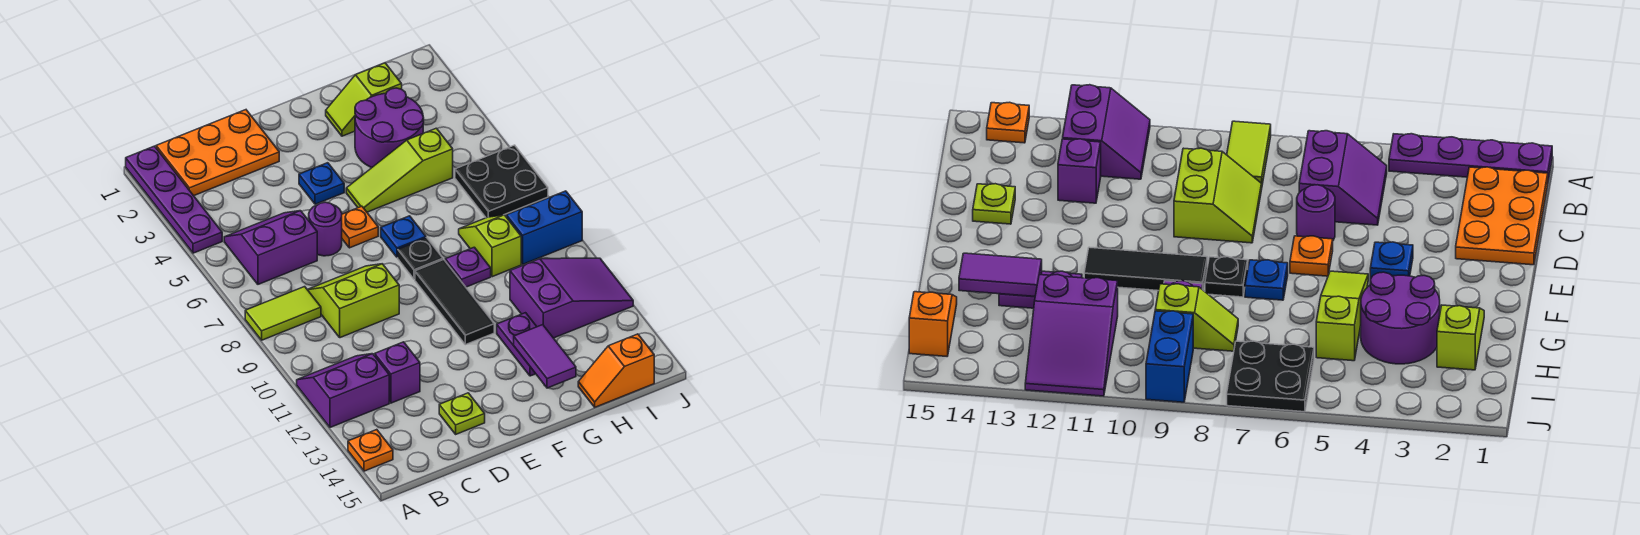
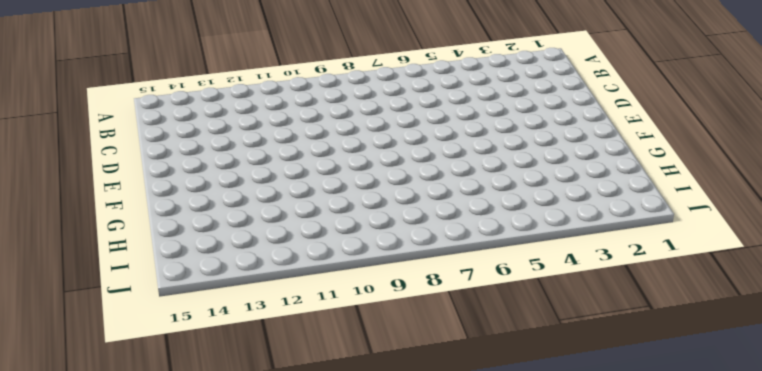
none -> purple plate A1:A4 level 1
none -> lime tile A8:B8 level 1
none -> purple slope A11:B12 level 1 top 12

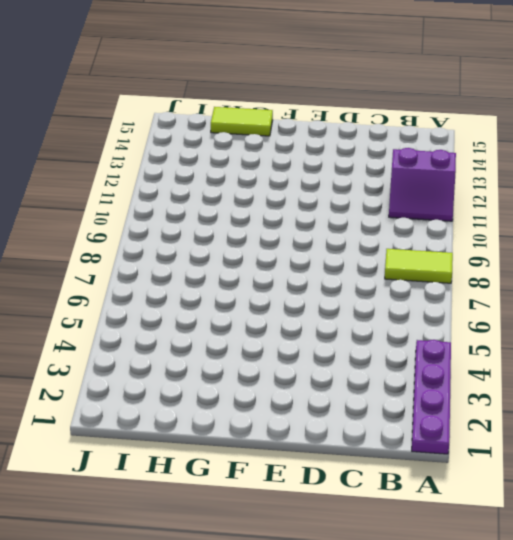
lime tile G15:H15 level 1 -> orange slope H15:I15 level 1 top I
none -> orange plate A14 level 1
none -> orange plate B1:D2 level 1
none -> purple slope B5:C6 level 1 top 6

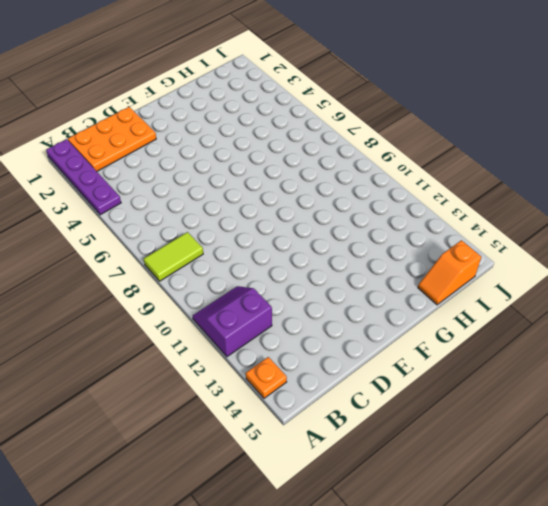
none -> purple slope B5:C6 level 1 top 6
none -> lime slope C8:D9 level 1 top 9
none -> purple brick C12 level 1

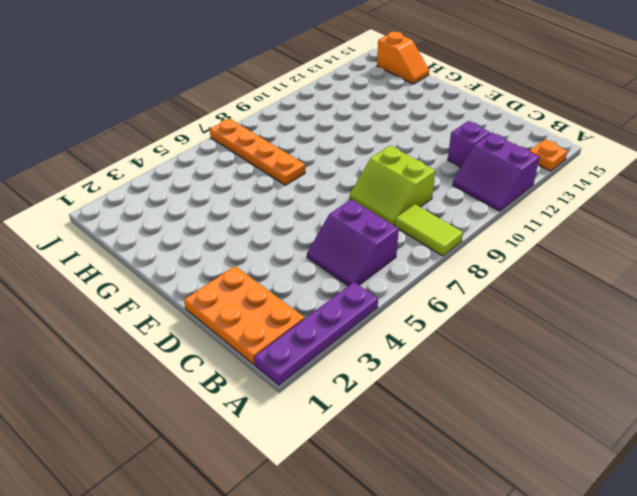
orange plate G7:J7 level 1 -> black plate I6:J7 level 1
none -> purple round brick D6 level 1
none -> lime plate D14 level 1
none -> blue plate E4 level 1

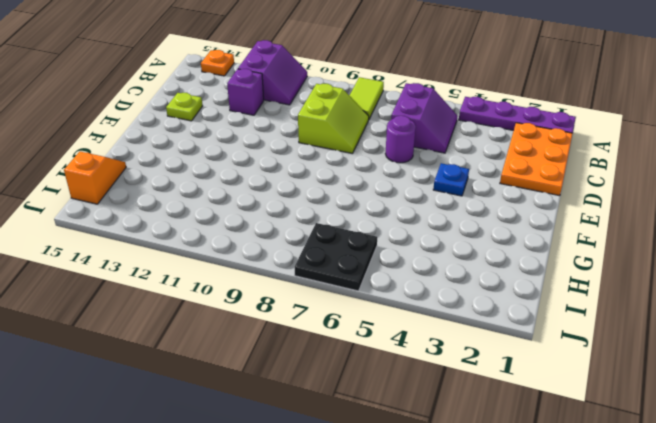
none -> orange plate E6 level 1
none -> lime slope F5:H5 level 1 top H
none -> blue plate F7 level 1

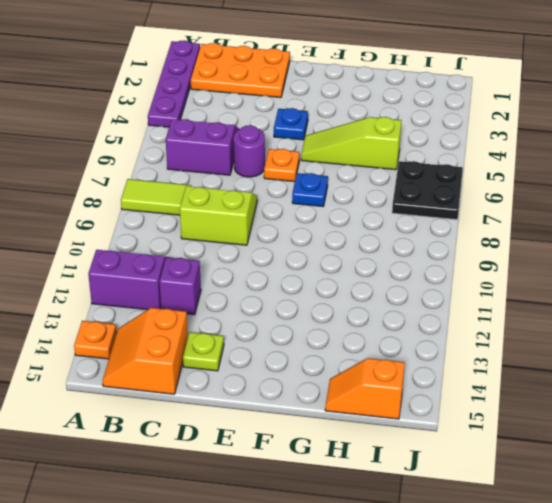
orange slope B14:C15 level 1 top C -> none
none -> black plate F8 level 1
none -> black tile F9:F11 level 1
none -> lime slope G2:H2 level 1 top H

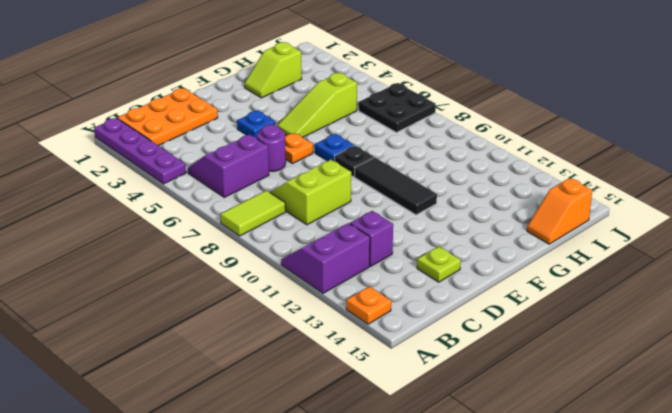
none -> purple round brick G3:H4 level 1
none -> purple plate G9 level 1
none -> purple plate G12:G13 level 1

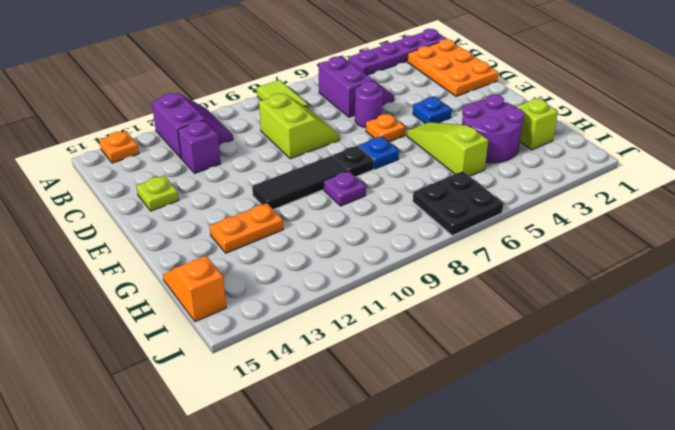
orange plate G12:G13 level 1 -> purple plate G12:G13 level 1
none -> lime slope H8:H9 level 1 top 9
none -> purple slope H11:J12 level 1 top H
none -> blue brick I9:J9 level 1

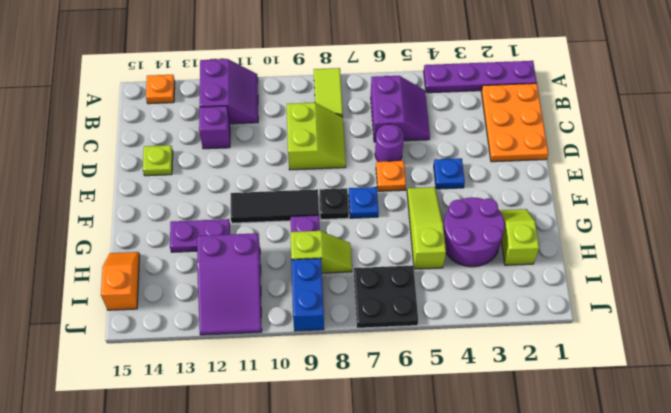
none -> purple tile G13:G14 level 2

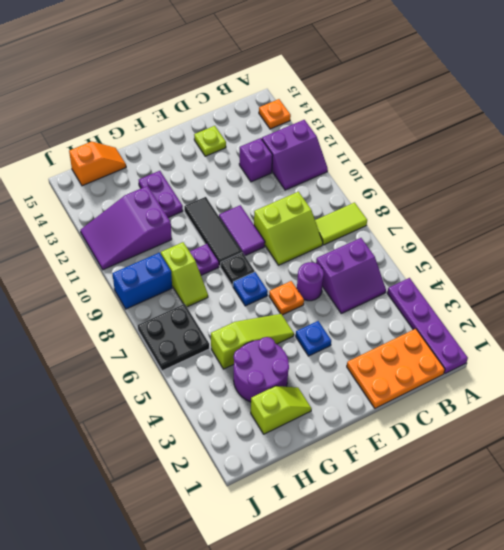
purple tile E9:E10 level 1 -> purple tile G13:G14 level 2

